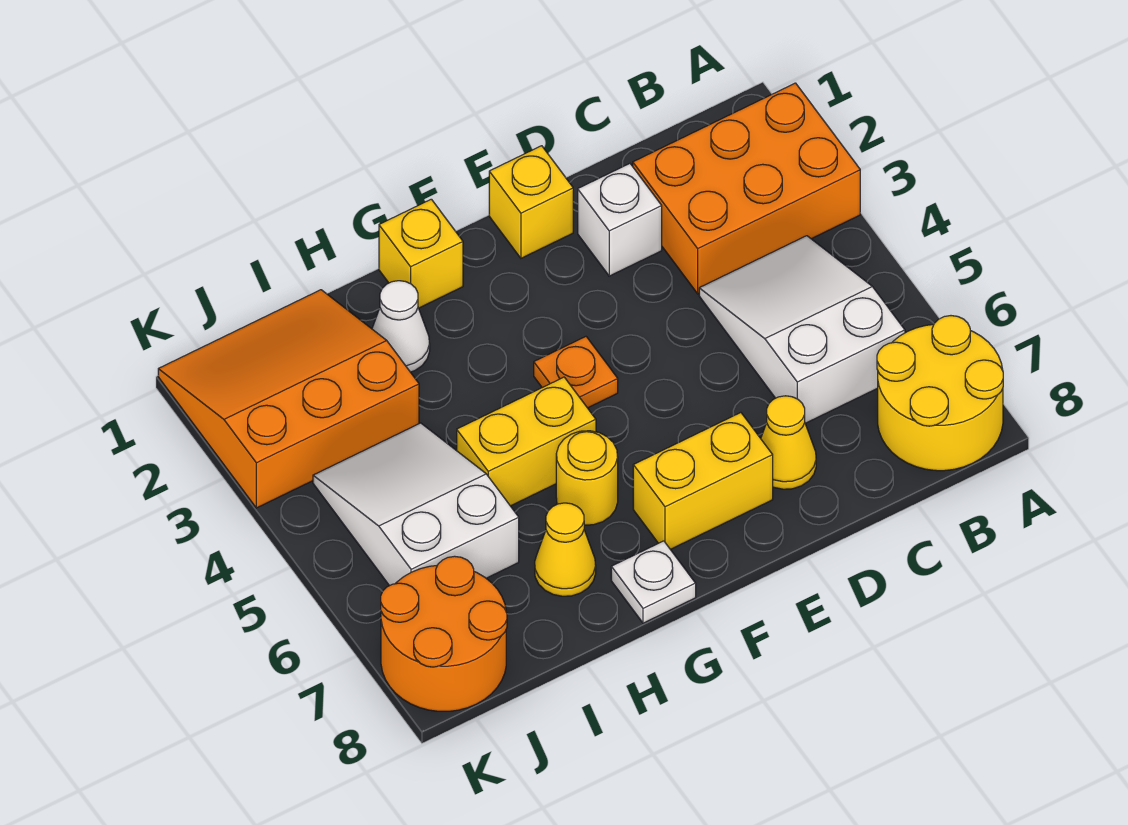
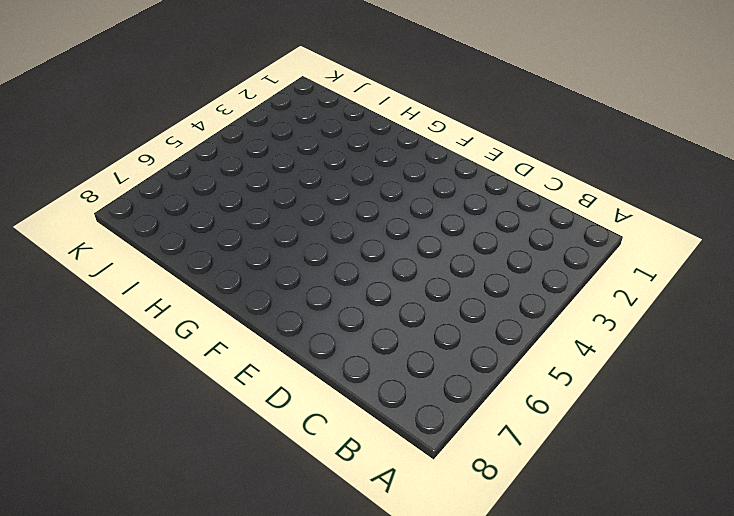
none -> orange brick A2:C3 level 1
none -> yellow round brick A7:B8 level 1
none -> white slope B4:C6 level 1 top 6

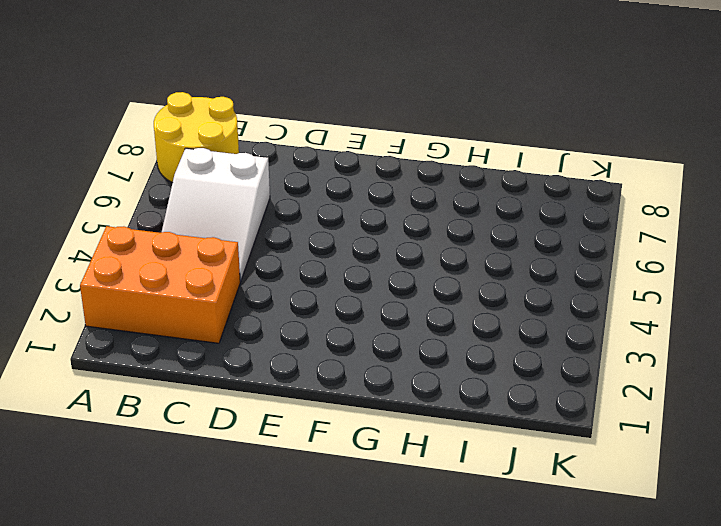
none -> white brick D2 level 1
none -> yellow cone D7 level 1
none -> yellow brick E1 level 1

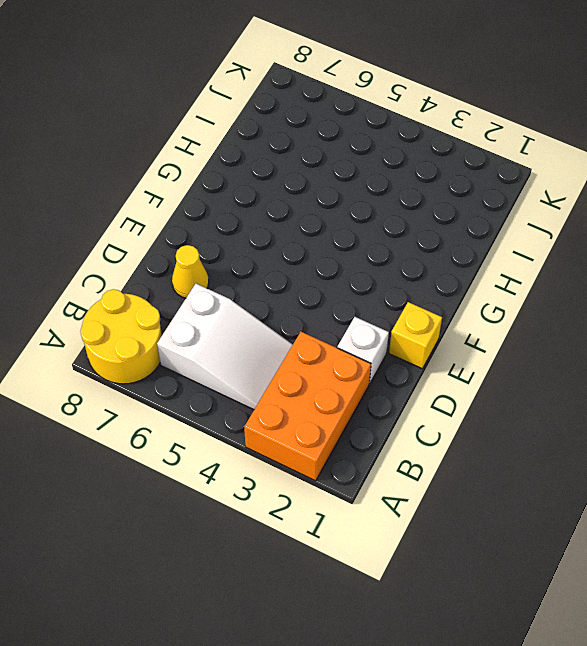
none -> yellow brick E7:F7 level 1
none -> orange plate F4 level 1
none -> yellow brick G1 level 1

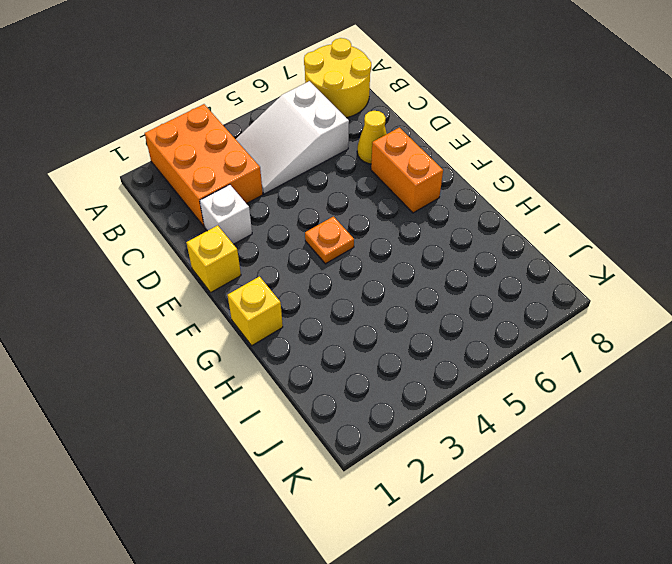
orange brick E7:F7 level 1 -> yellow brick E7:F7 level 1
none -> yellow brick G5:H5 level 1
none -> yellow round brick G6 level 1
none -> white plate G8 level 1

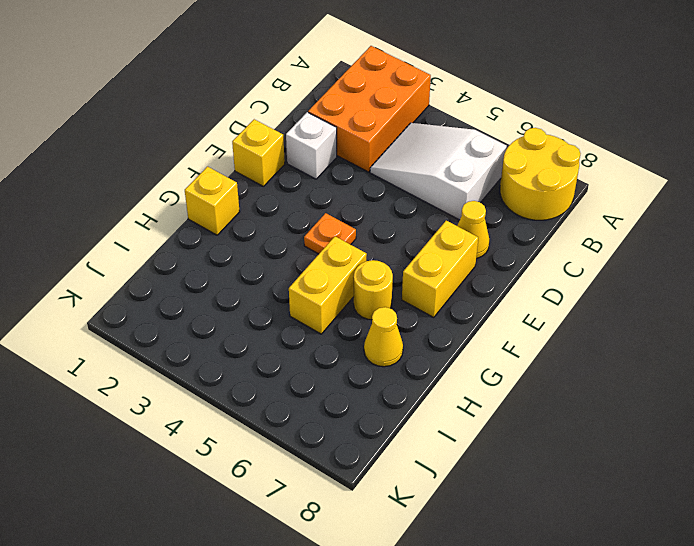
none -> white plate G8 level 1
none -> white cone H2 level 1
none -> orange slope I1:K3 level 1 top 3

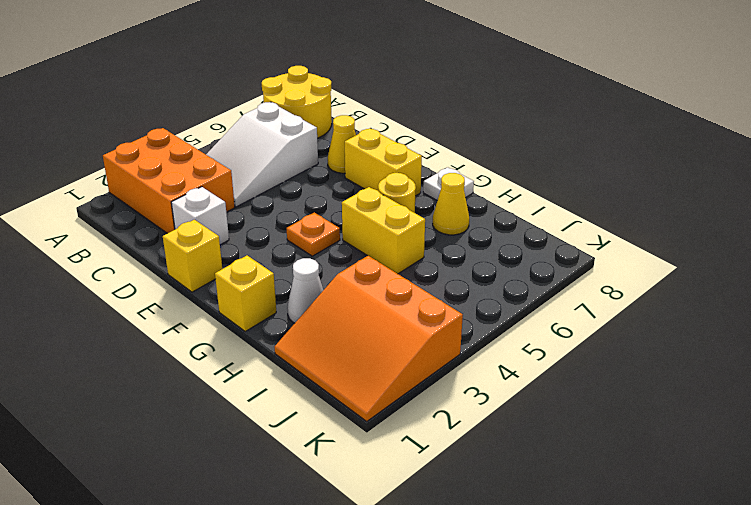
none -> white slope I4:J6 level 1 top 6
none -> orange round brick J7:K8 level 1

